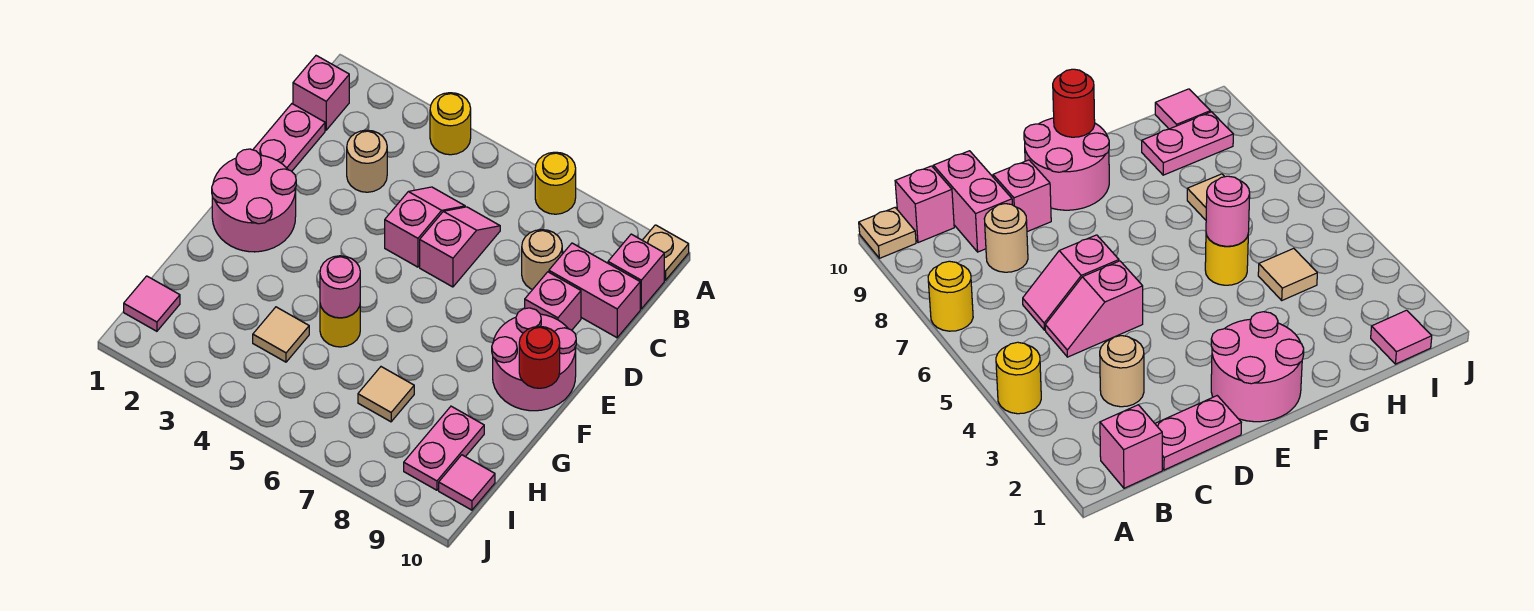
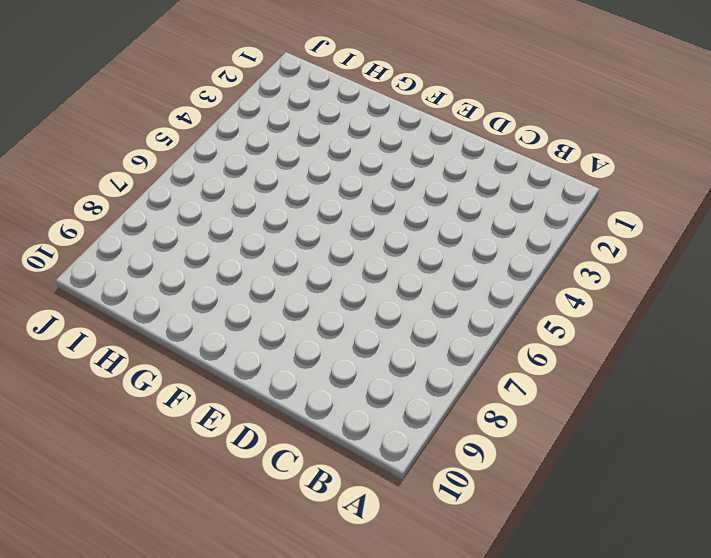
none -> yellow round brick A4 level 1
none -> yellow round brick A7 level 1
none -> tan plate A10 level 1

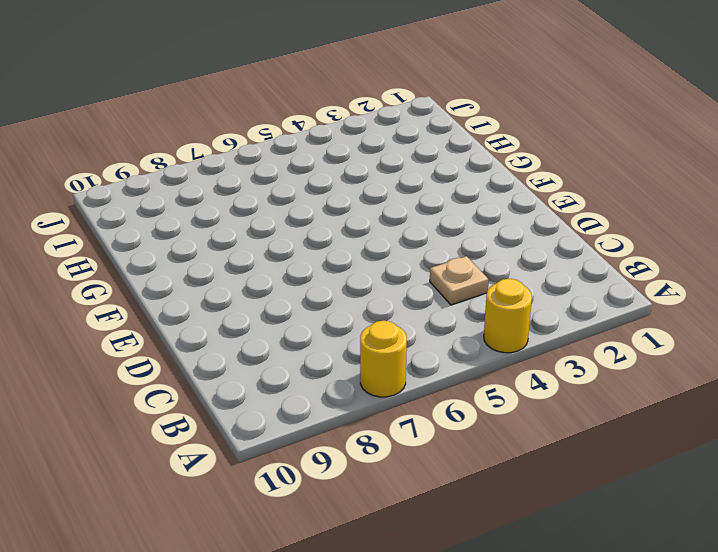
tan plate C4 level 1 -> tan plate A10 level 1
none -> pink brick B1 level 1
none -> pink brick B10 level 1
none -> pink plate C1:D1 level 1

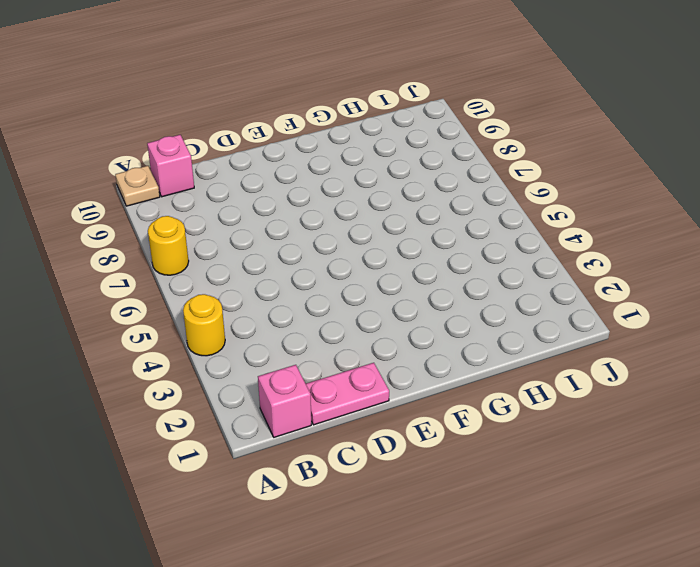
none -> tan round brick C3 level 1
none -> pink slope C5:D5 level 1 top D
none -> pink slope C6:D6 level 1 top D

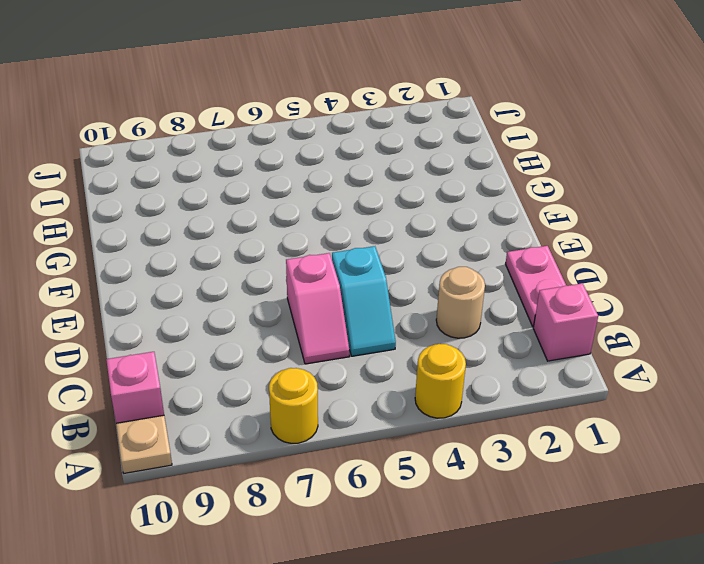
cyan slope C5:D5 level 1 top D -> pink slope C5:D5 level 1 top D
none -> tan round brick C8 level 1
none -> pink brick C9:C10 level 1
none -> pink brick D9 level 1

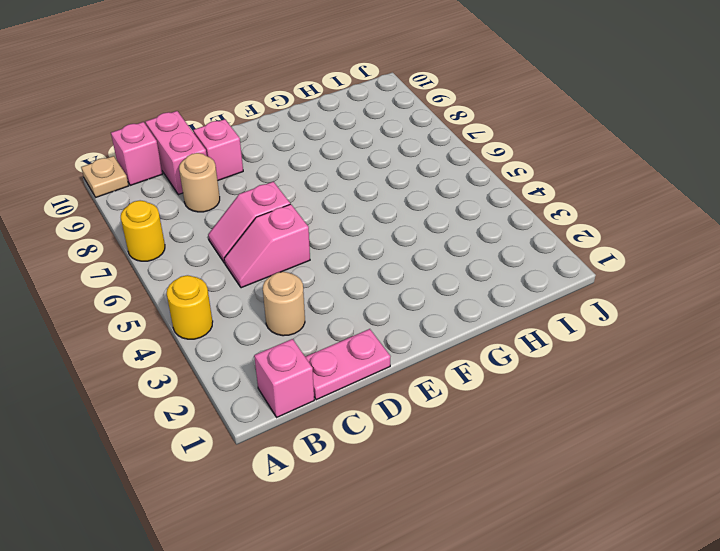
none -> pink round brick E1:F2 level 1
none -> pink round brick E9:F10 level 1
none -> yellow round brick G5 level 1

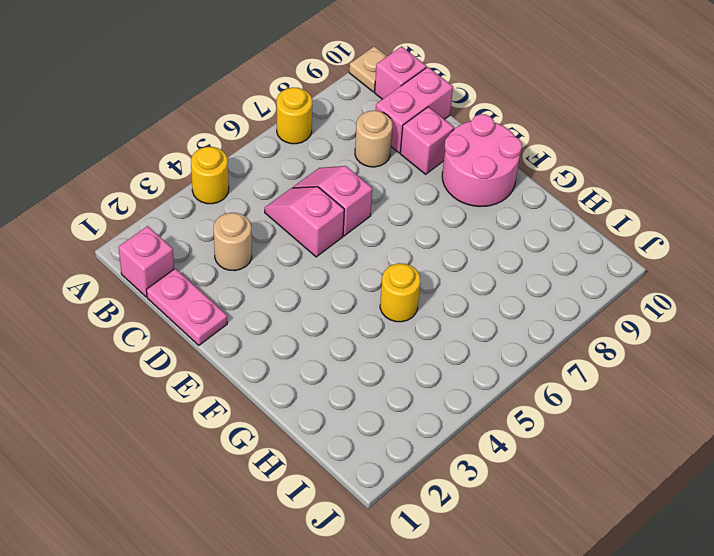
none -> pink round brick E1:F2 level 1
none -> tan tile H4 level 1
none -> tan tile H7 level 1

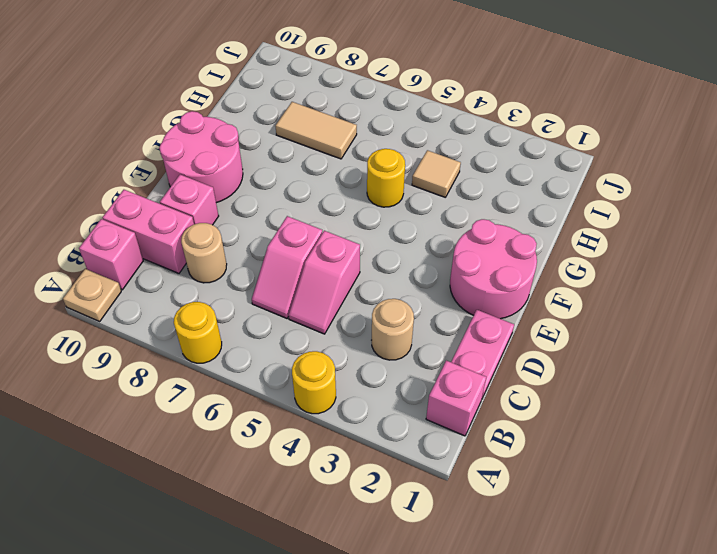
tan tile H7:H8 level 1 -> tan tile H7 level 1
none -> pink plate H9:I9 level 1
none -> pink tile I1 level 1
none -> pink tile I10 level 1

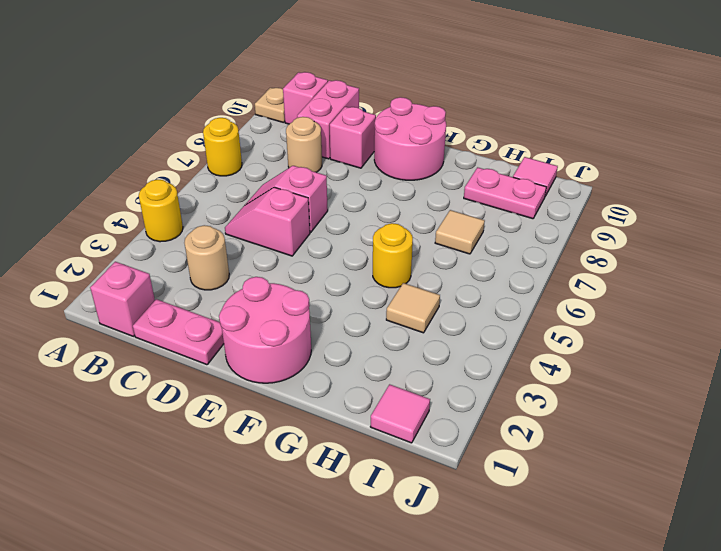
none -> red round brick F10 level 2
none -> pink round brick G5 level 2

